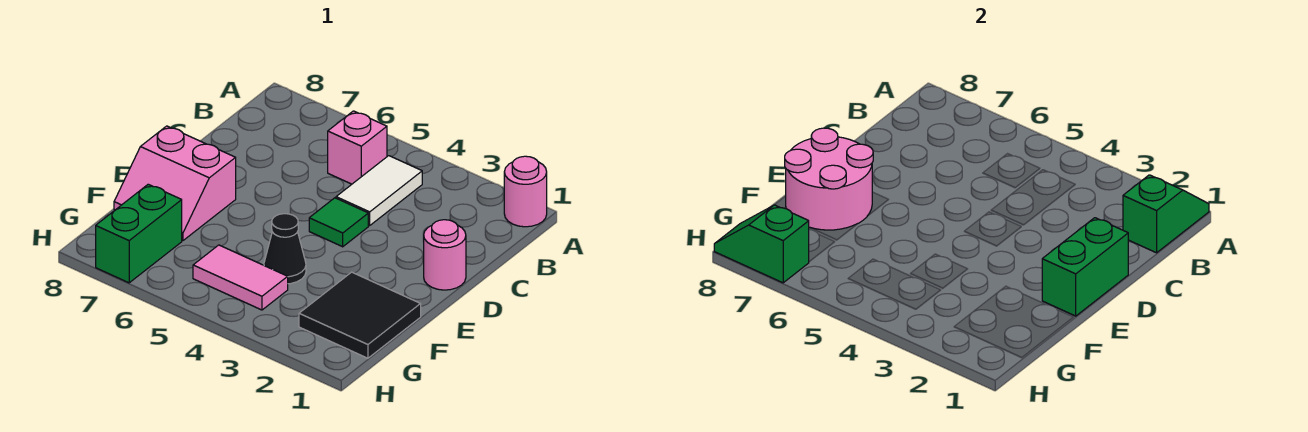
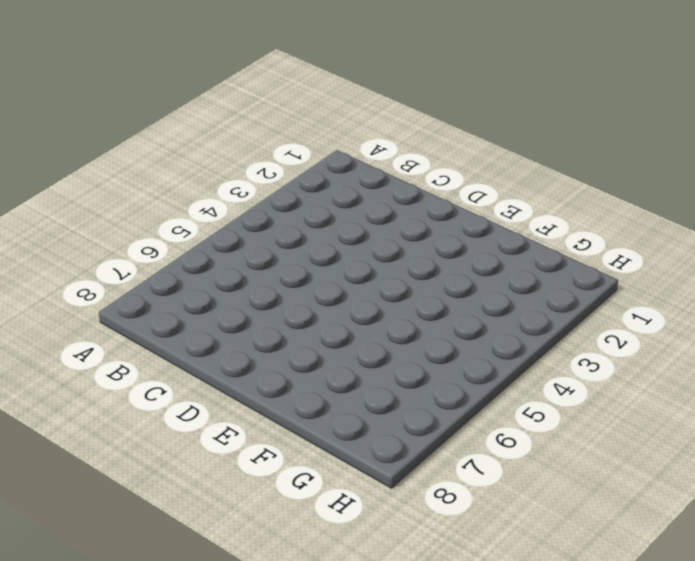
none -> pink round brick A1 level 1
none -> white tile B4:C4 level 1
none -> pink brick B5 level 1

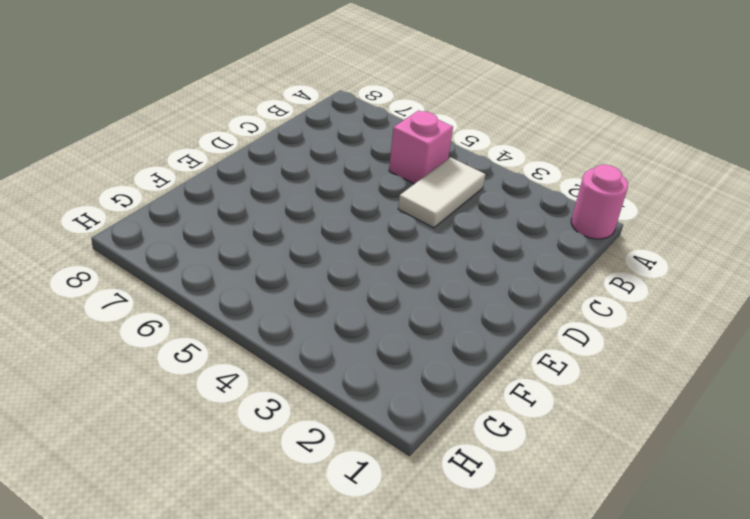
none -> pink round brick D1 level 1
none -> green tile D4 level 1
none -> pink slope E7:F8 level 1 top E

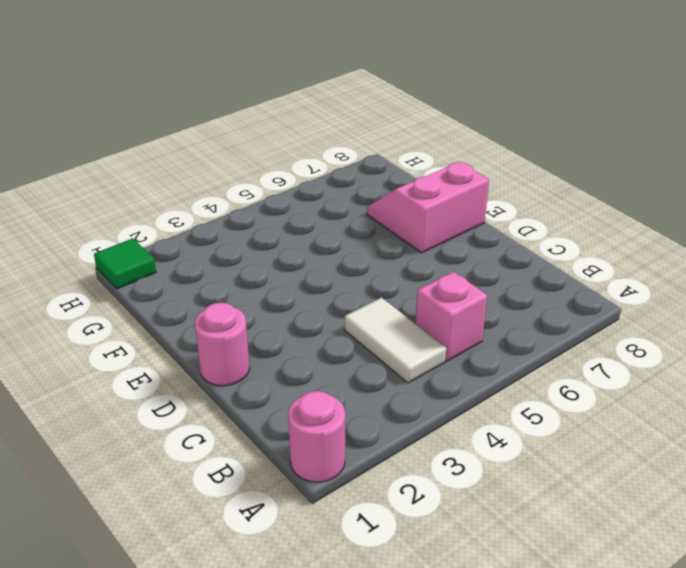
green tile H1 level 1 -> green tile D4 level 1
none -> black tile F1:G2 level 1
none -> black cone F4 level 1
none -> pink tile G4:G5 level 1

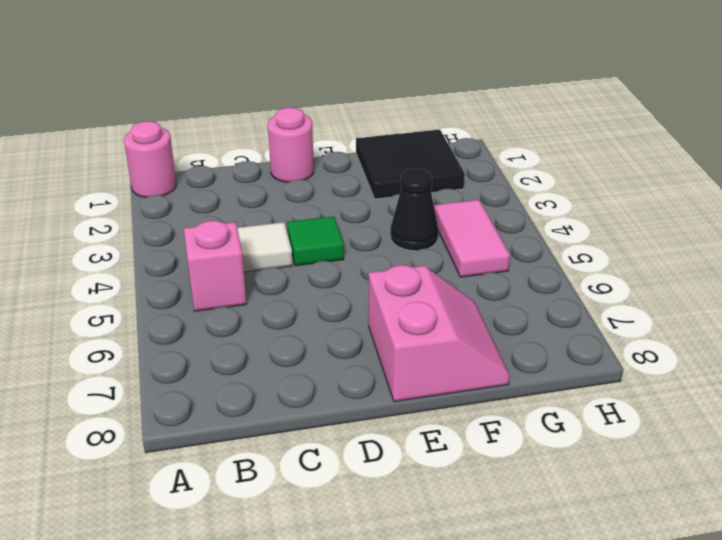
none -> green brick G7:H7 level 1
none -> green slope A1:B1 level 2 top B
none -> green brick D1:E1 level 2

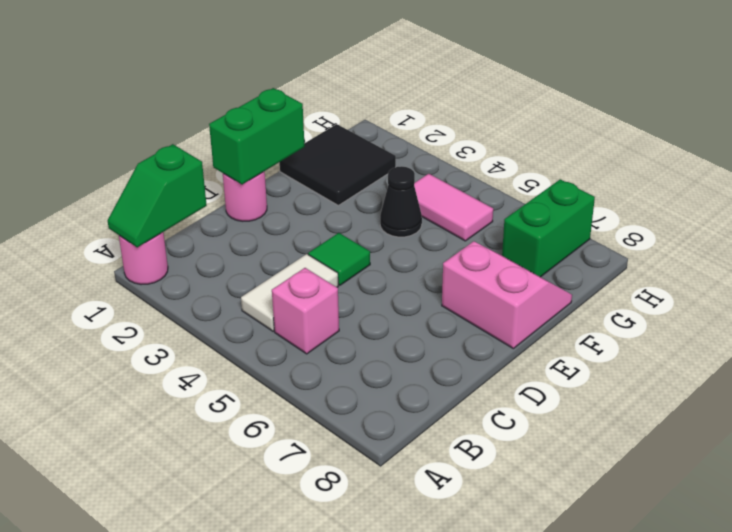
none -> pink round brick E7:F8 level 2
none -> green slope H7:H8 level 2 top 7

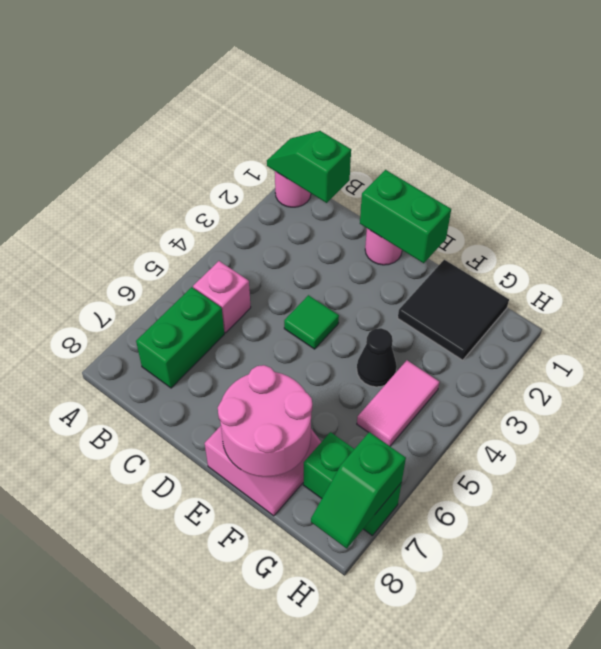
green brick B6:B7 level 1 -> none
none -> white tile B4:C4 level 1

